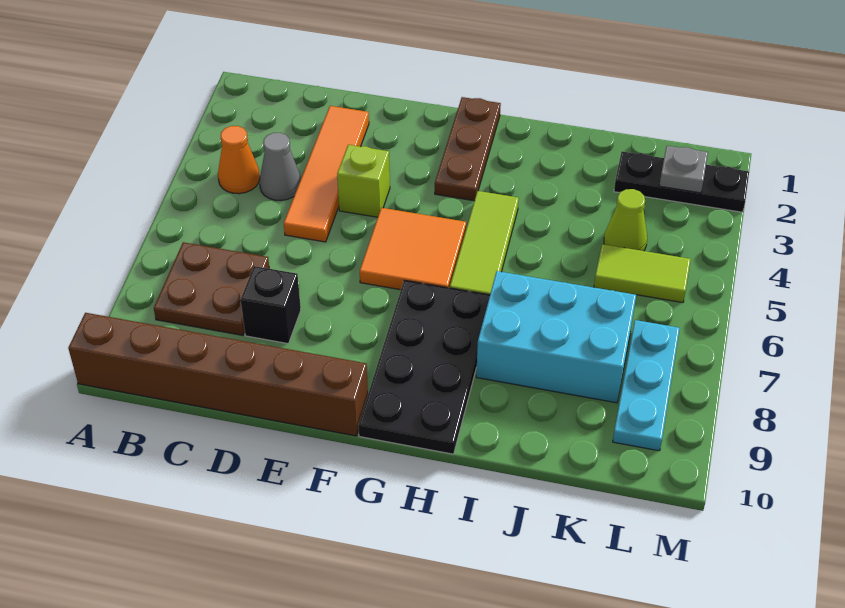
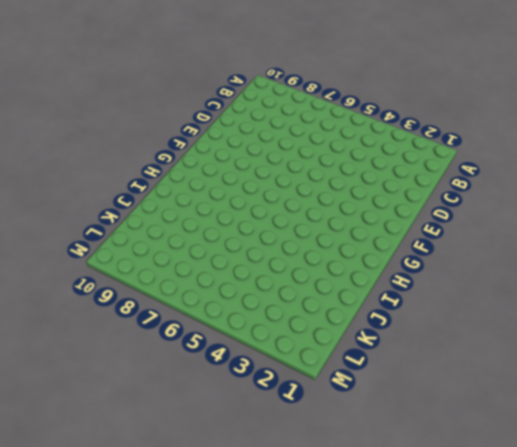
none -> brown brick A10:F10 level 1
none -> orange cone B4 level 1
none -> brown plate B7:C8 level 1

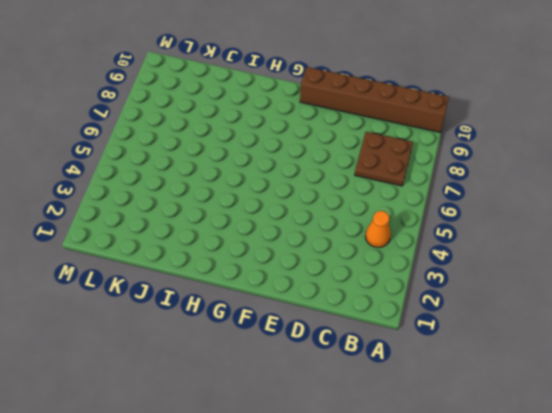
none -> grey cone C4 level 1
none -> orange tile D2:D5 level 1
none -> black brick D8 level 1

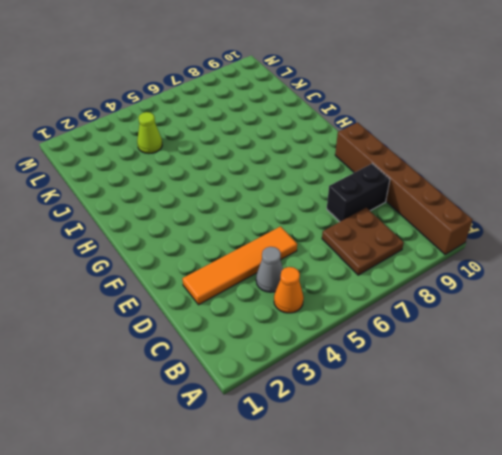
black brick D8:D9 level 1 -> black brick D8 level 1
none -> lime brick E4 level 1
none -> orange tile F5:G6 level 1
none -> brown plate G1:G3 level 1

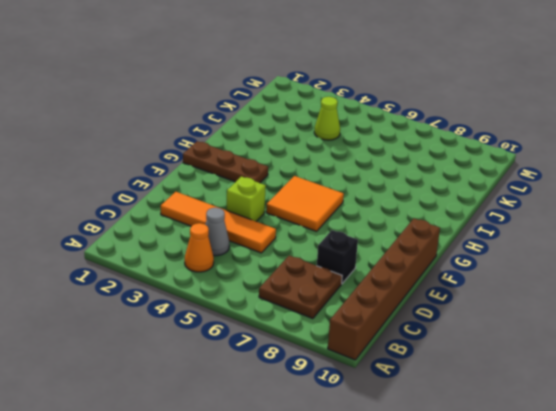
none -> black plate G7:H10 level 1
none -> lime tile H4:H6 level 1
none -> cyan brick I7:K8 level 1

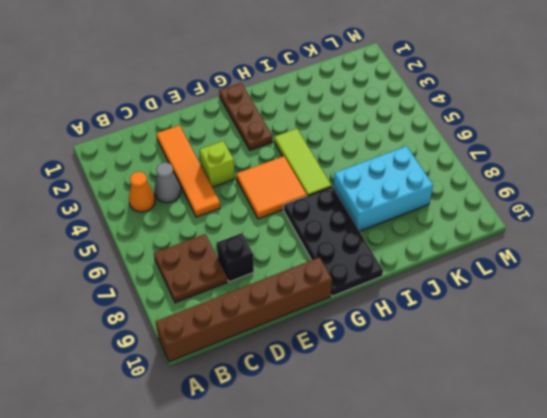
none -> black plate K2:M2 level 1
none -> lime cone K4 level 1
none -> lime tile K5:L5 level 1

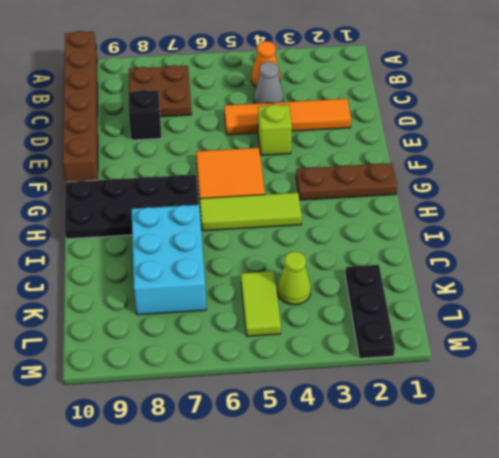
none -> cyan plate L7:L9 level 1
none -> grey plate L2 level 2

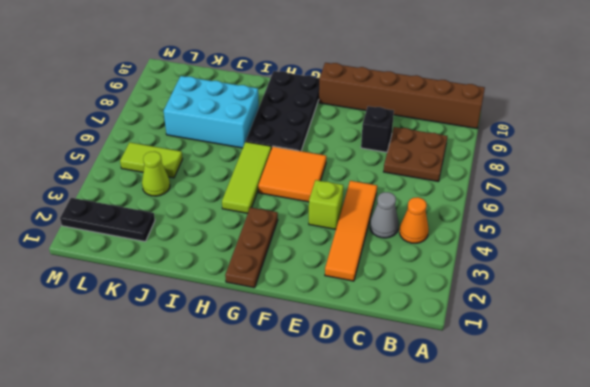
none -> cyan plate L7:L9 level 1
none -> grey plate L2 level 2

